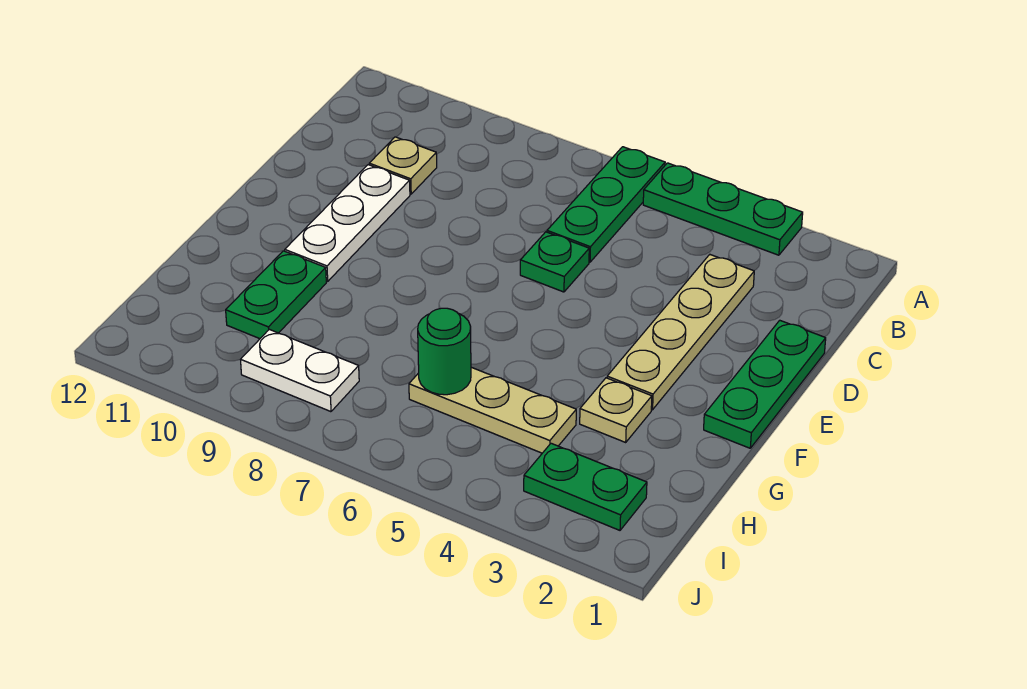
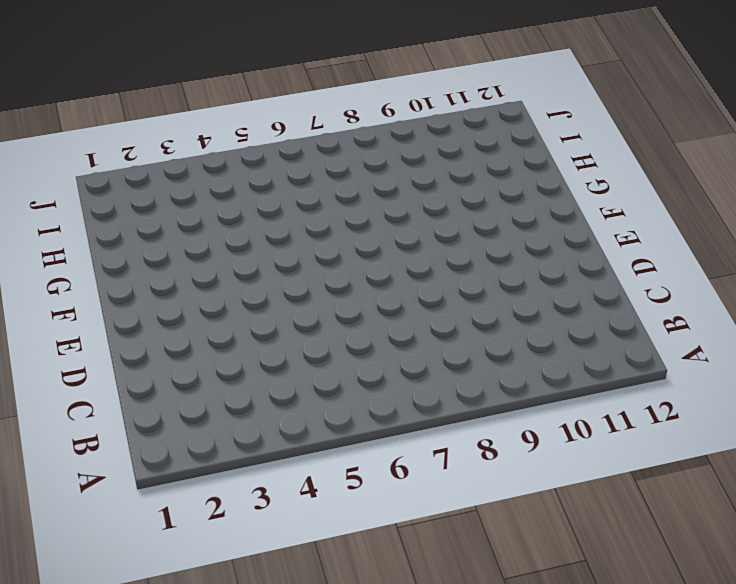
none -> green plate A3:A5 level 1
none -> green plate A6:C6 level 1
none -> tan plate C3:F3 level 1

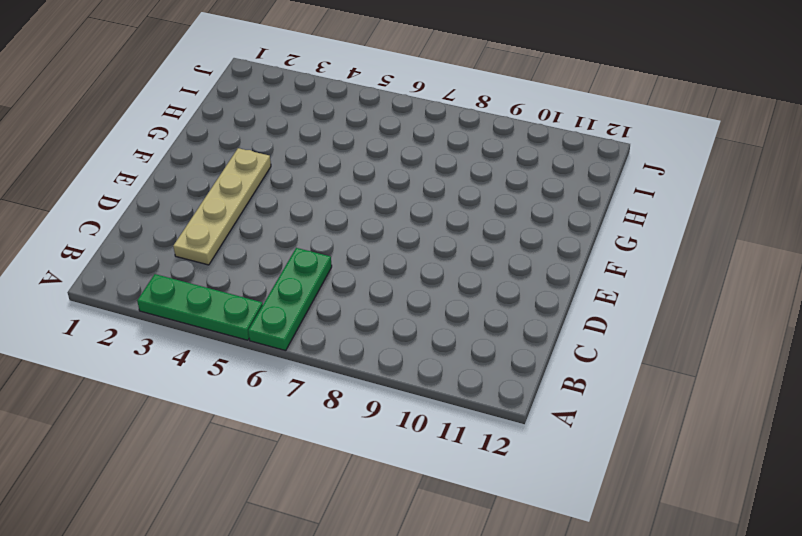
none -> tan plate C10 level 1
none -> green plate D1:F1 level 1
none -> green plate D6 level 1

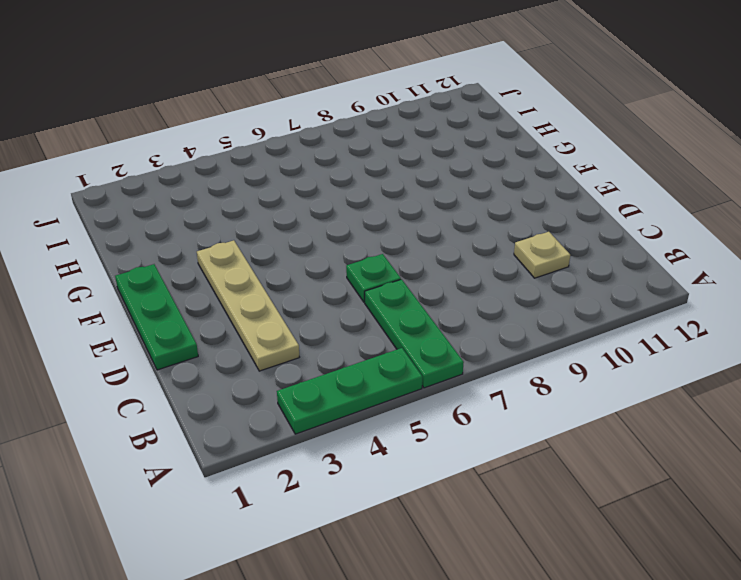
none -> white plate D10:F10 level 1
none -> tan plate G3 level 1
none -> green plate G10:H10 level 1

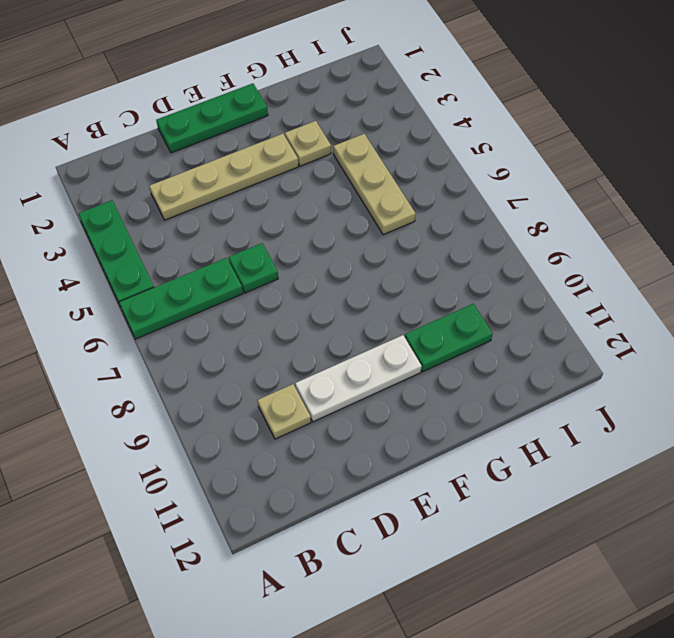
none -> green plate I2:I3 level 1
none -> white plate I8:I9 level 1
none -> green round brick H6 level 2

